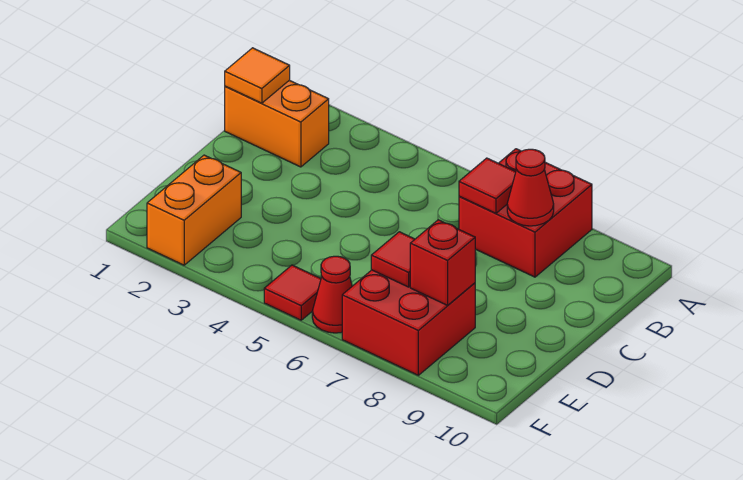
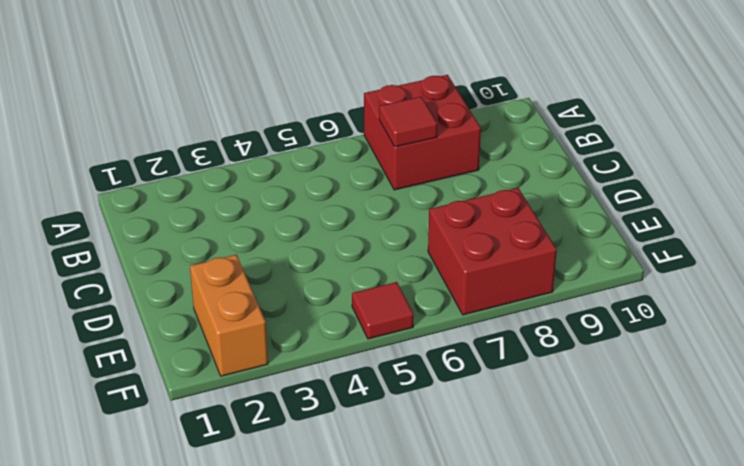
none -> orange brick B1:B2 level 1
none -> red cone F6 level 1

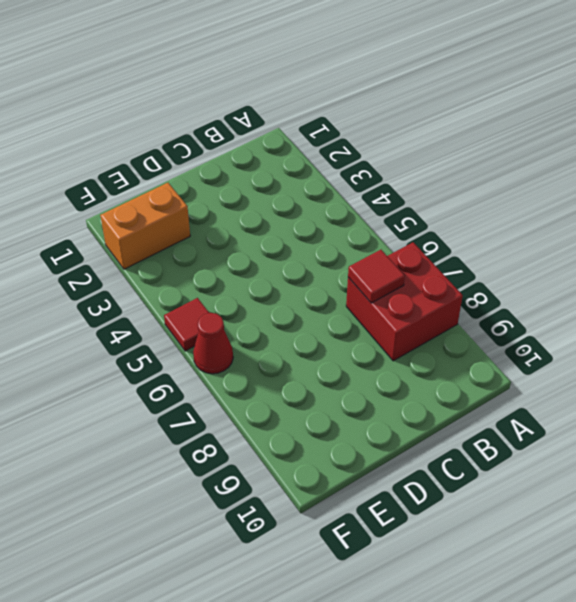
none -> orange brick B1:B2 level 1
none -> red brick E7:F8 level 1

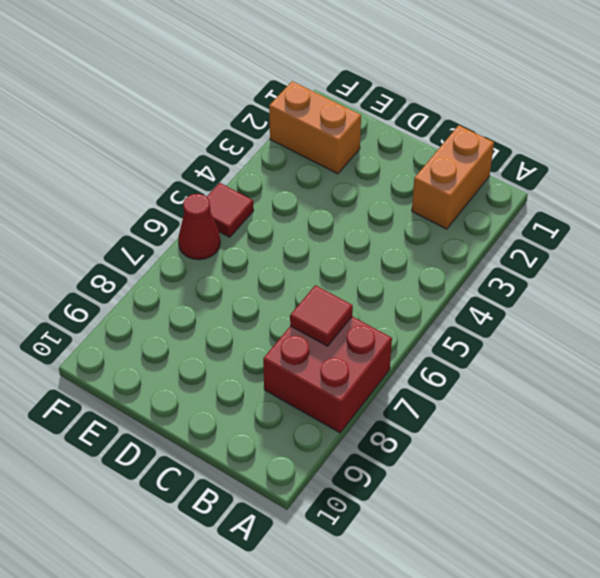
none -> red brick E7:F8 level 1
none -> orange tile B1 level 2

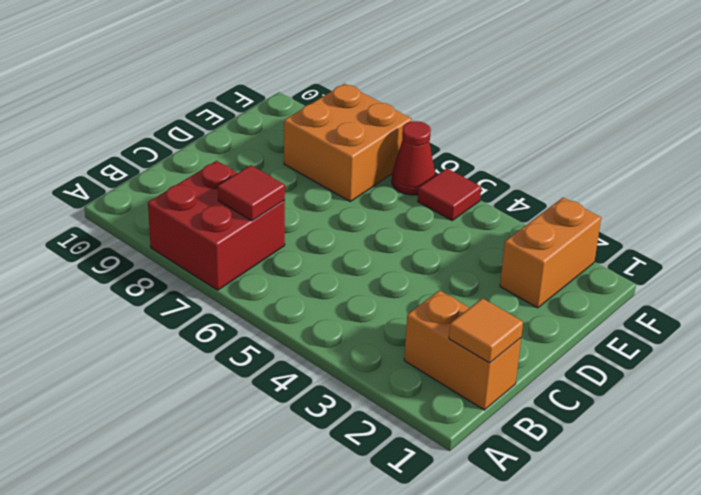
orange brick E7:F8 level 1 -> red brick E7:F8 level 1
none -> red cone B8 level 2
none -> red tile E7 level 2

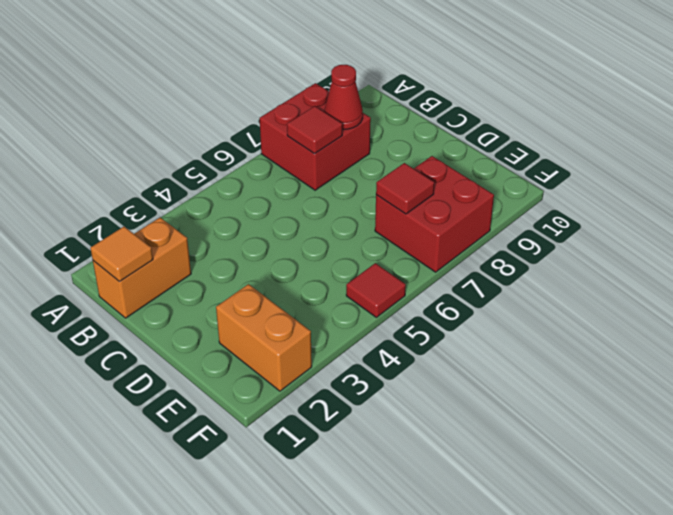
none -> red cone F6 level 1
none -> red brick E8 level 2

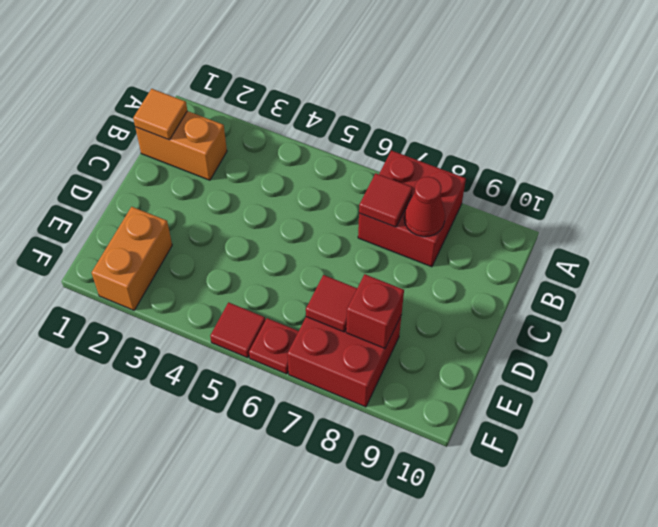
red plate F6 level 1 -> red cone F6 level 1

